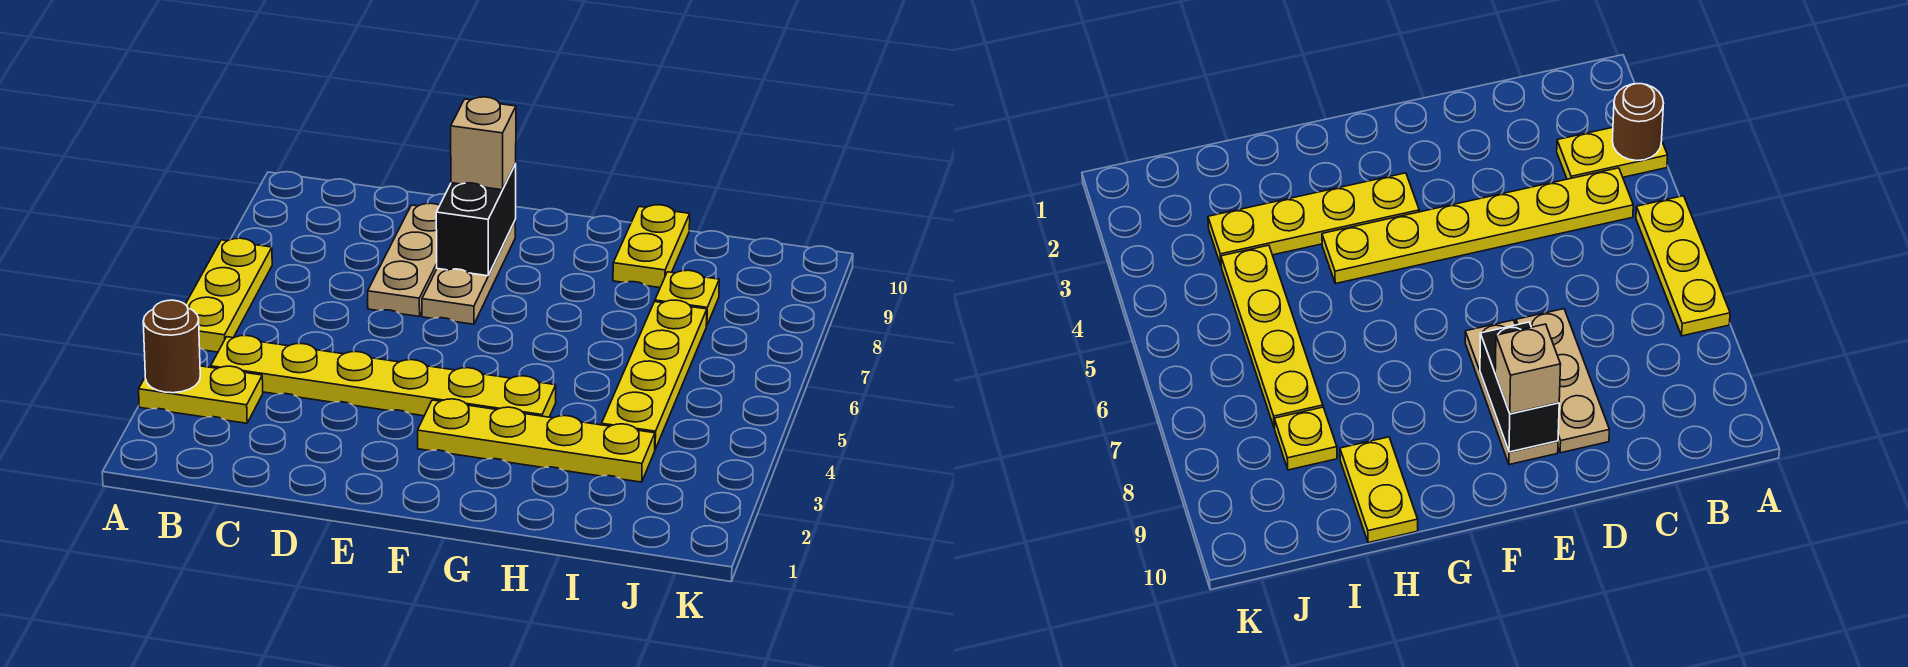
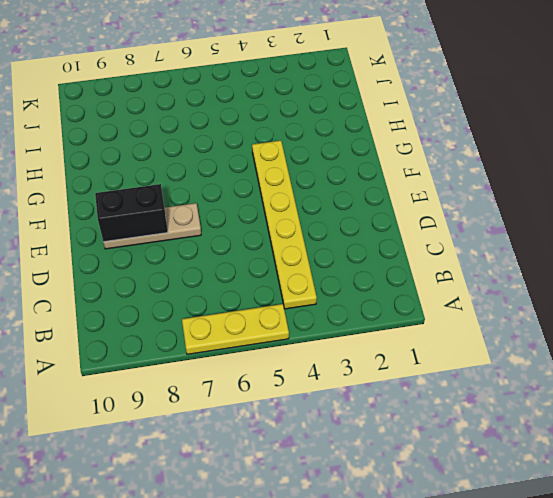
none -> yellow plate A3:B3 level 1
none -> tan plate D7:D9 level 1
none -> yellow plate F3:I3 level 1

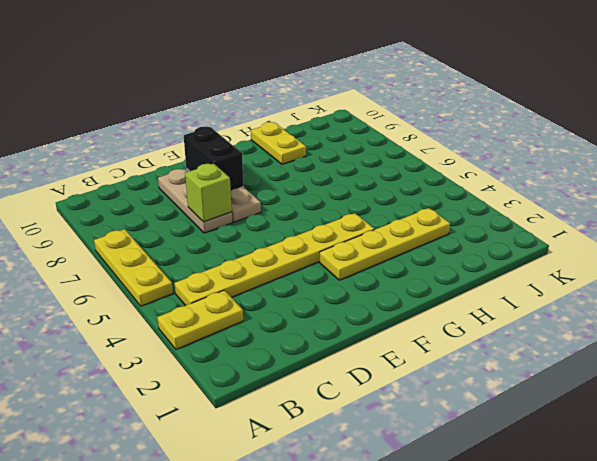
lime brick D7 level 2 -> none
none -> yellow plate I4:I7 level 1
none -> yellow plate I8 level 1
none -> brown round brick A3 level 2

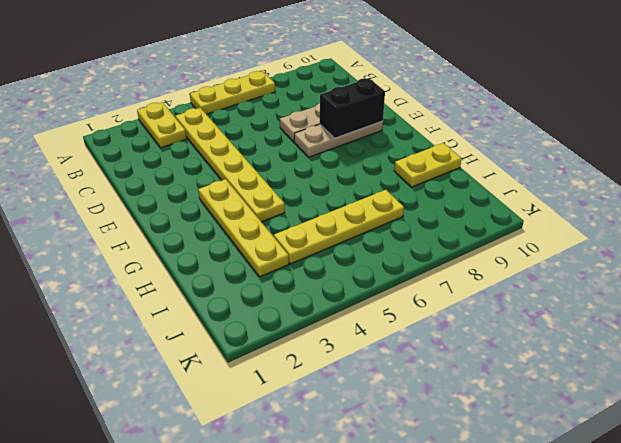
none -> yellow plate I8 level 1
none -> brown round brick A3 level 2
none -> tan brick E9 level 3

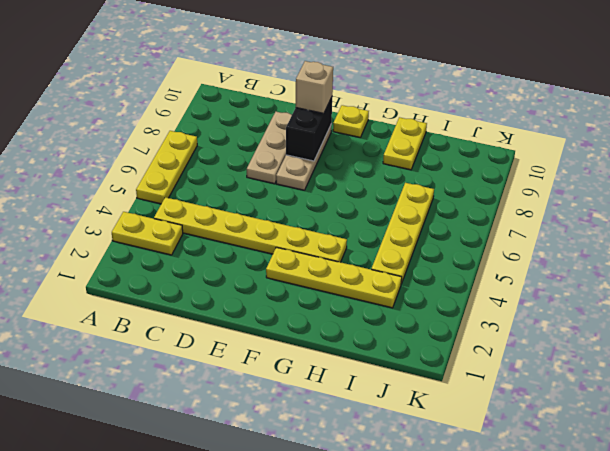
yellow plate F10 level 1 -> yellow plate I8 level 1
none -> brown round brick A3 level 2

